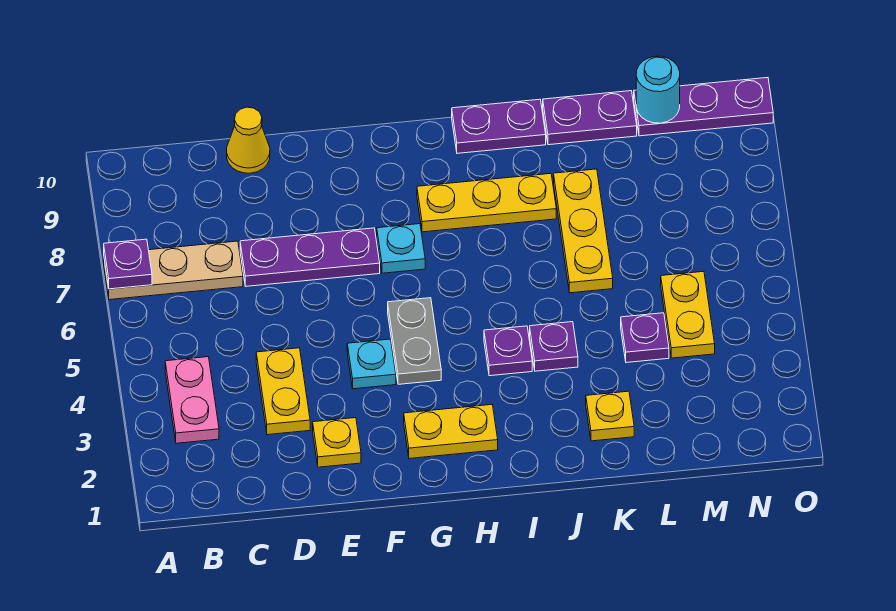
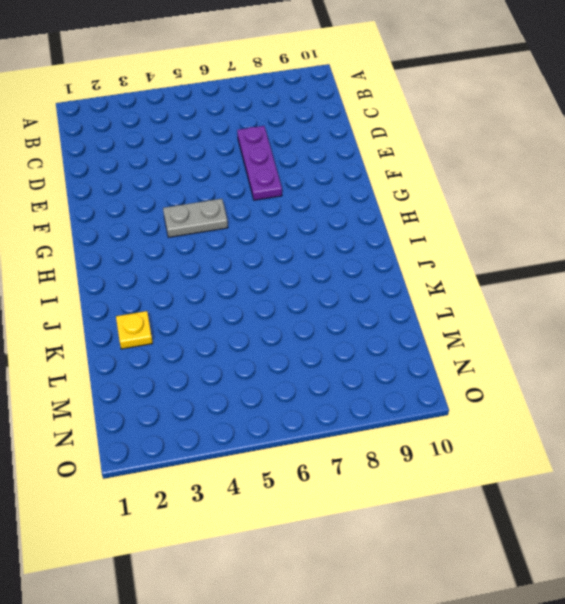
none -> tan plate A7:C7 level 1
none -> pink plate B3:B4 level 1
none -> yellow plate D3:D4 level 1

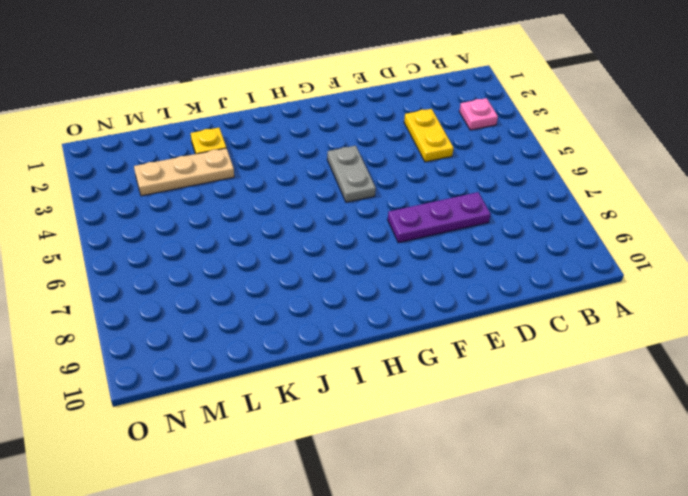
pink plate B3 level 1 -> pink plate B3:B4 level 1
tan plate K3:M3 level 1 -> tan plate A7:C7 level 1
none -> yellow cone D10 level 1
none -> yellow plate E2 level 1
none -> cyan plate F4 level 1

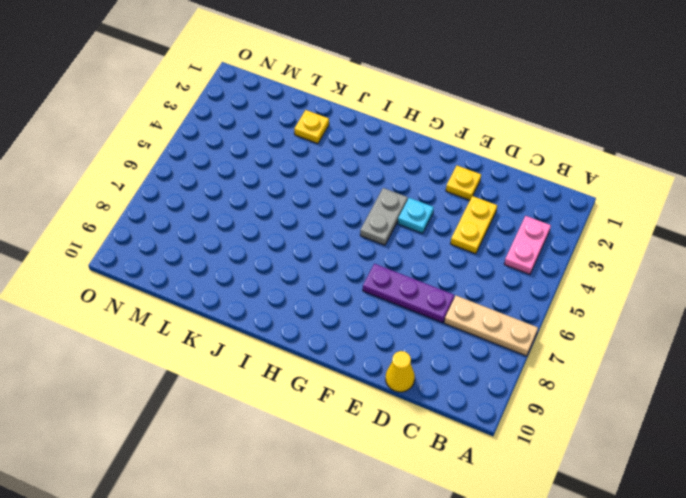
none -> yellow plate G2:H2 level 1
none -> cyan plate G7 level 1
none -> yellow plate H8:J8 level 1

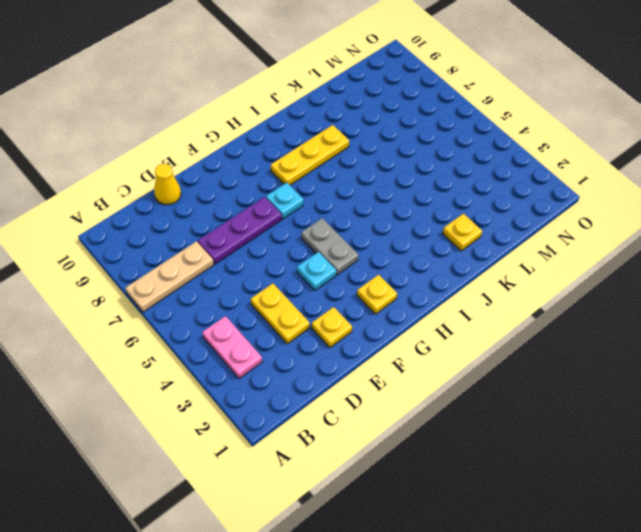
yellow plate G2 level 1 -> yellow plate G2:H2 level 1
none -> purple plate I4 level 1
none -> purple plate I10:J10 level 1
none -> purple plate J4 level 1

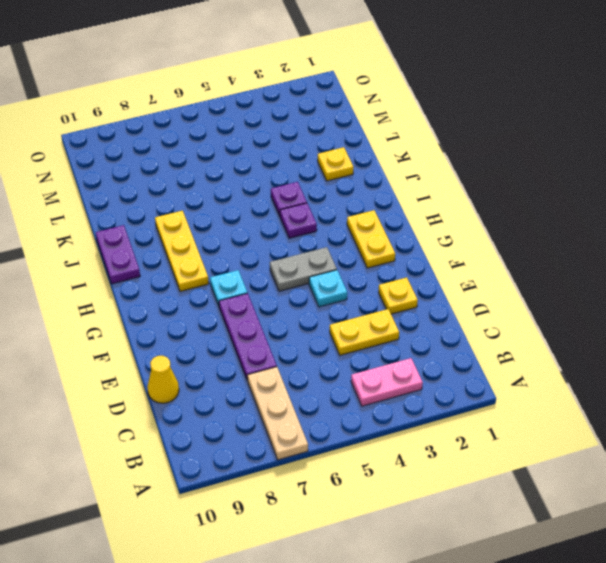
none -> yellow plate K6:K8 level 1
none -> purple plate K10:L10 level 1
none -> purple plate L4 level 1

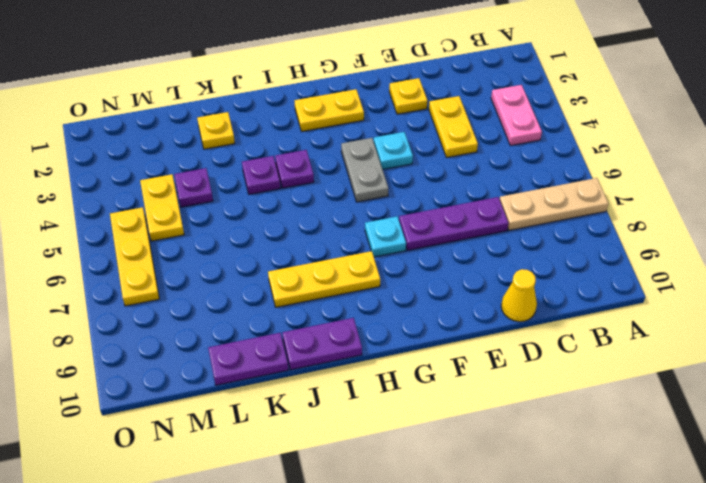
yellow plate N5:N7 level 1 -> yellow plate K6:K8 level 1
none -> purple plate M10:O10 level 1
none -> purple plate A7 level 2
none -> cyan round brick M10 level 2

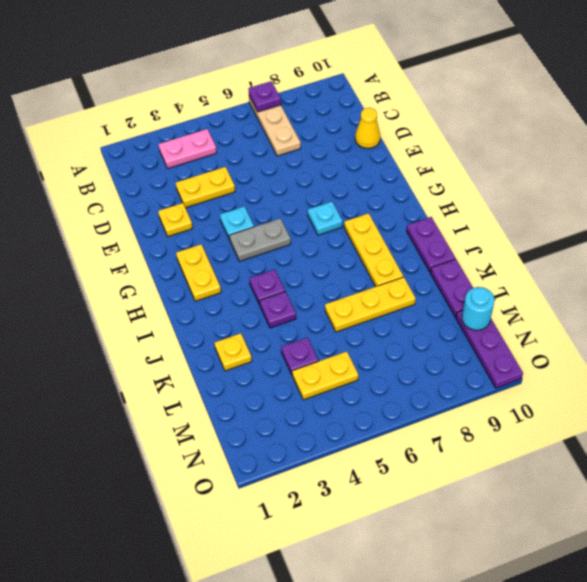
none -> purple plate D7:F7 level 1

